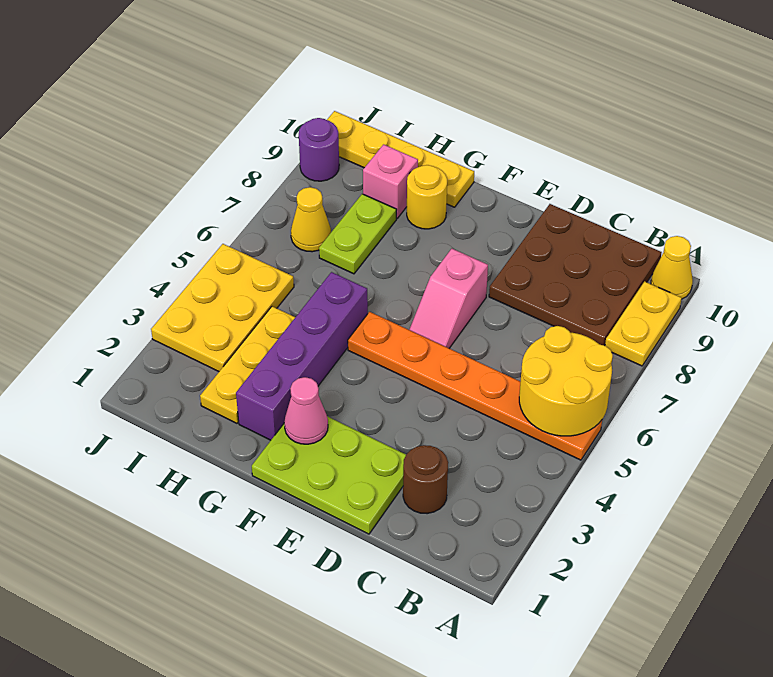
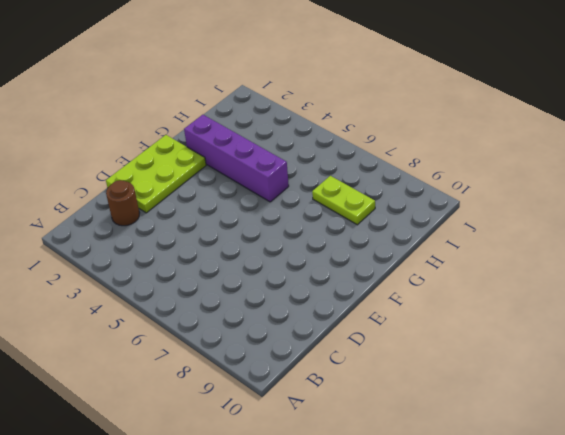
none -> orange plate A5:F5 level 1
none -> yellow plate A8:A9 level 1
none -> yellow cone A10 level 1

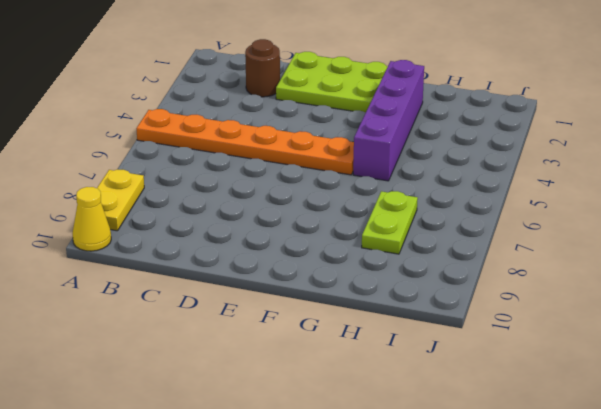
none -> brown plate B8:D10 level 1
none -> pink slope E6:E7 level 1 top 7
none -> yellow round brick G9 level 1

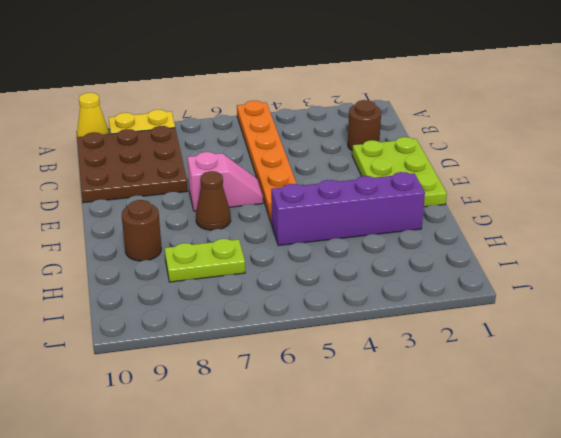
brown cone F7 level 1 -> none
brown round brick G9 level 1 -> yellow round brick G9 level 1
none -> yellow plate G10:J10 level 1
none -> yellow plate H2:H4 level 1
none -> pink brick H9 level 1

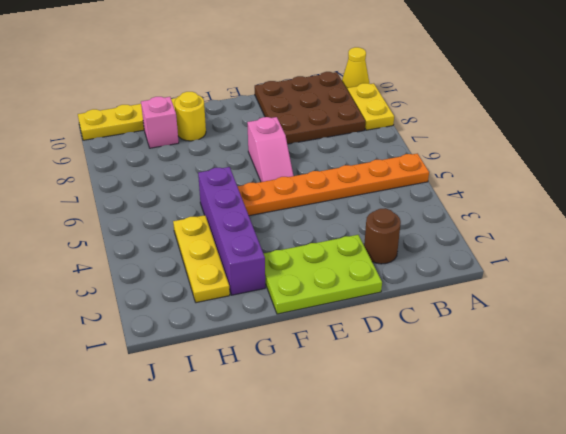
none -> lime plate H7:H8 level 1
none -> yellow plate I3:J5 level 1
none -> yellow cone I7 level 1

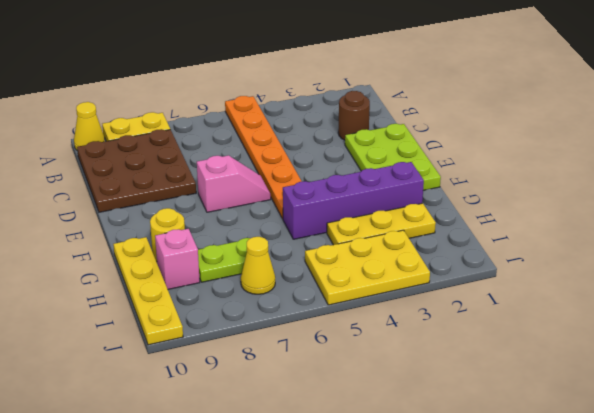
none -> purple round brick J9 level 1
none -> yellow round brick A5:B6 level 2
none -> pink cone F2 level 2

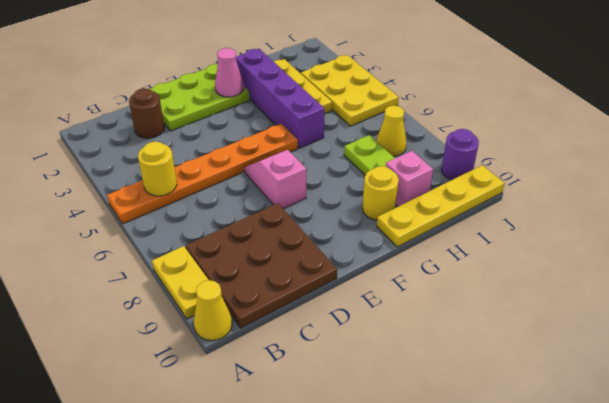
yellow round brick B5 level 2 -> yellow round brick A5:B6 level 2

